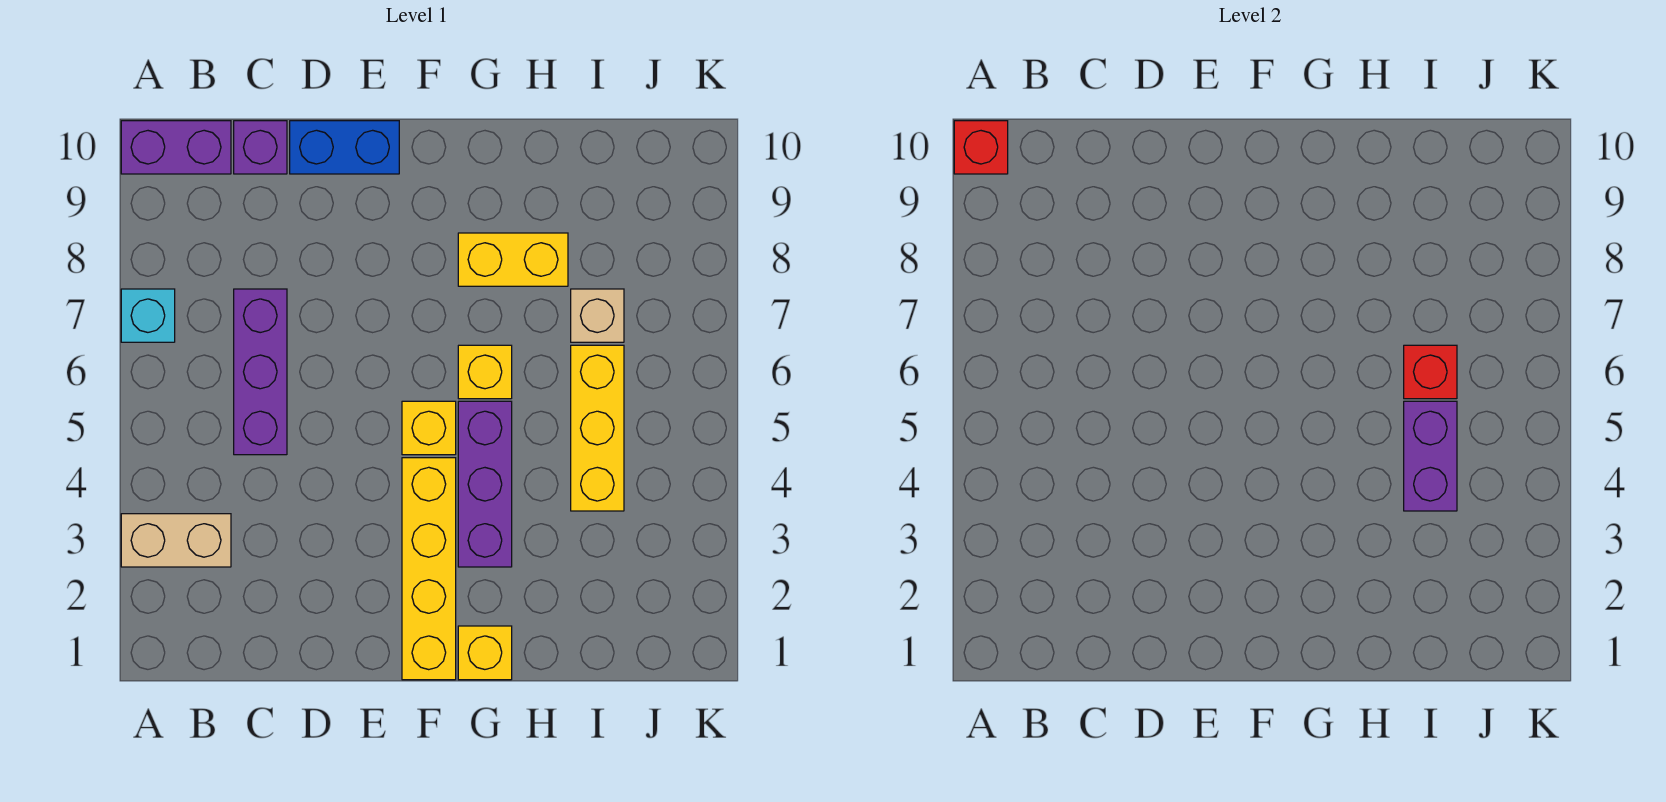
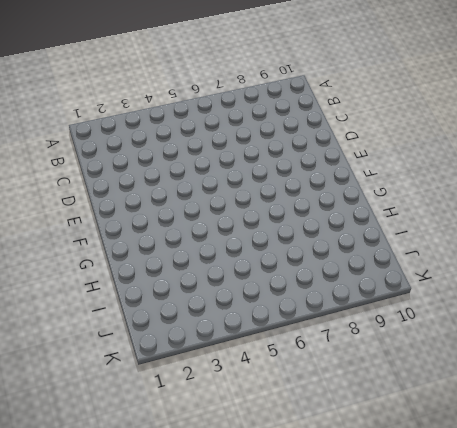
none -> tan brick A3:B3 level 1
none -> cyan brick A7 level 1
none -> purple brick A10:B10 level 1

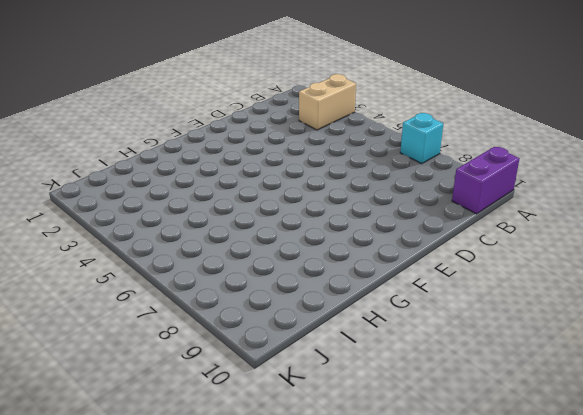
none -> purple brick C5:C7 level 1
none -> purple brick C10 level 1
none -> blue brick D10:E10 level 1

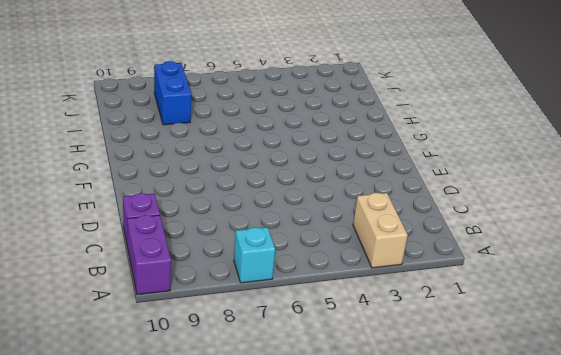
blue brick I8:J8 level 1 -> blue brick D10:E10 level 1
none -> purple brick C5:C7 level 1
none -> yellow brick F1:F4 level 1
none -> yellow brick F5 level 1

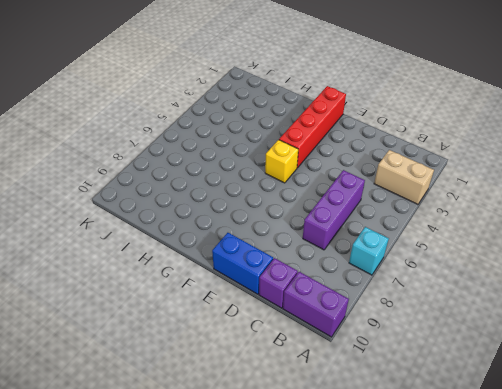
red brick F1:F4 level 1 -> yellow brick F1:F4 level 1
none -> yellow brick G1 level 1
none -> purple brick G3:G5 level 1
none -> yellow brick G6 level 1

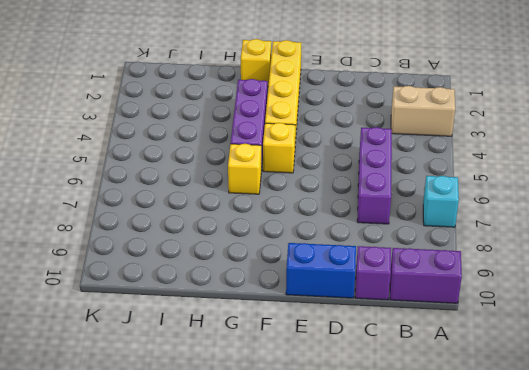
none -> yellow brick G8:H8 level 1
none -> yellow brick I4:I6 level 1
none -> tan brick I7 level 1

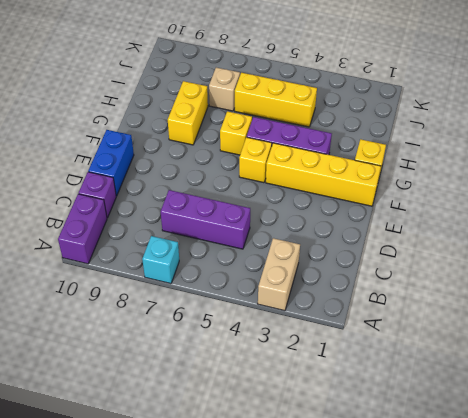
none -> red brick A10 level 2
none -> purple brick I4:I5 level 2
none -> red brick I6 level 2

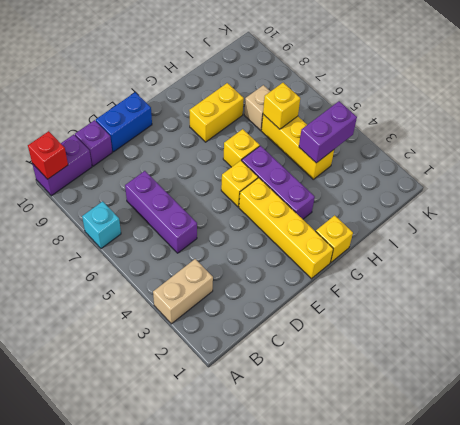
purple brick I4:J4 level 2 -> purple brick I4:I5 level 2
yellow brick I6 level 2 -> red brick I6 level 2

